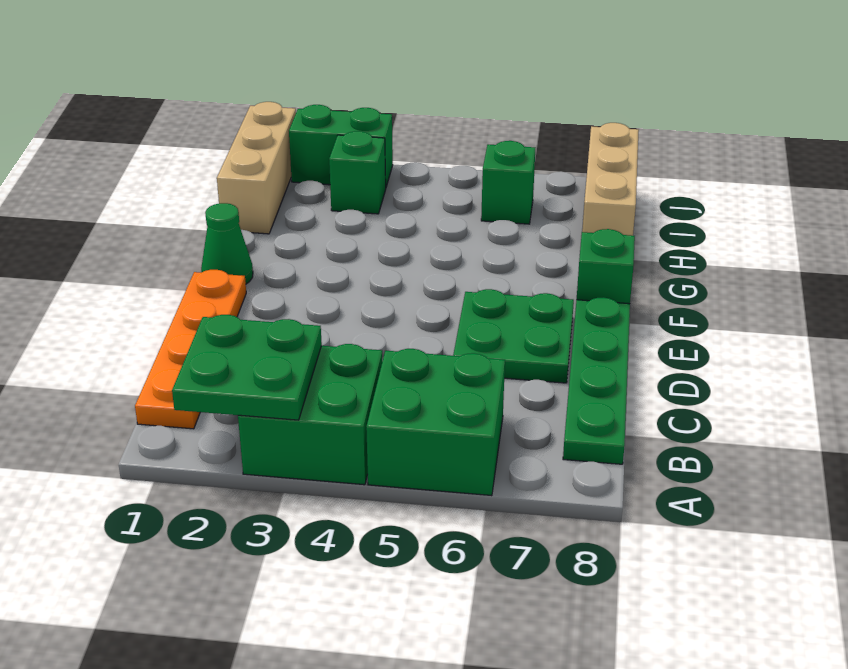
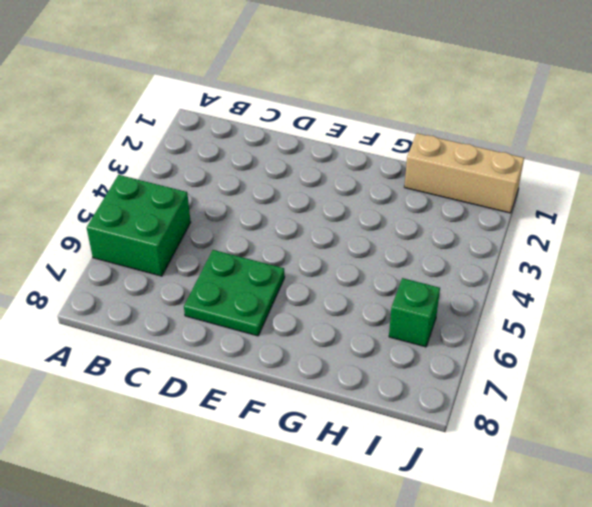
none -> green brick A3:B4 level 1
none -> orange plate B1:E1 level 1
none -> green plate B8:E8 level 1

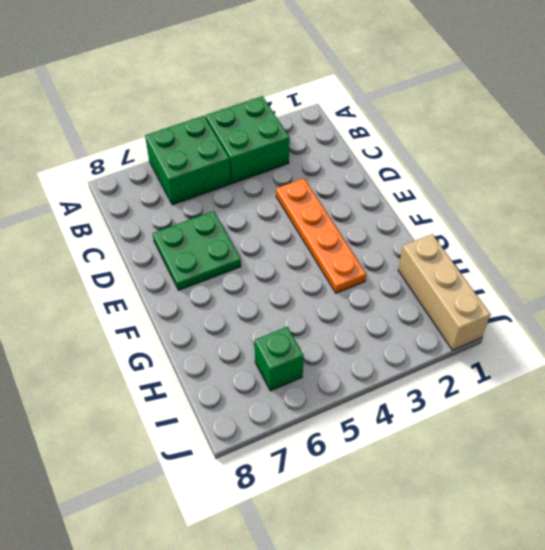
orange plate D3:G3 level 1 -> orange plate B1:E1 level 1
none -> green plate B8:E8 level 1
none -> green cone F1 level 1
none -> green brick F8 level 1

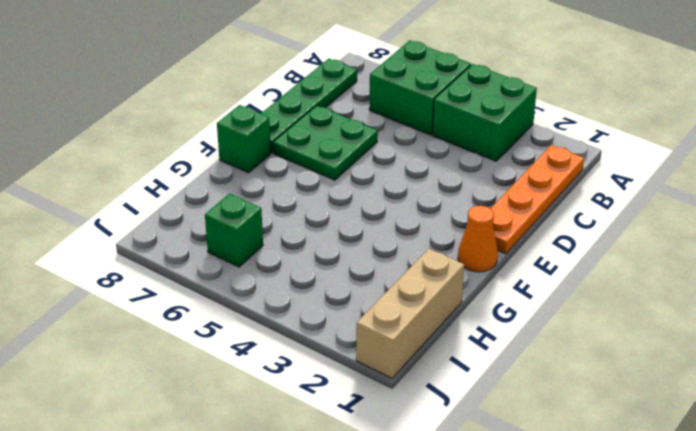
orange cone F1 level 1 -> green cone F1 level 1
none -> tan brick H8:J8 level 1
none -> green brick I3 level 1
none -> green brick J2:J3 level 1

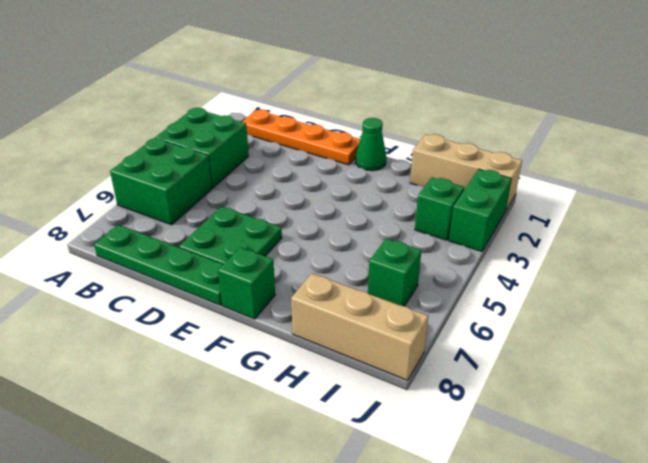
none -> green plate A2:B3 level 2

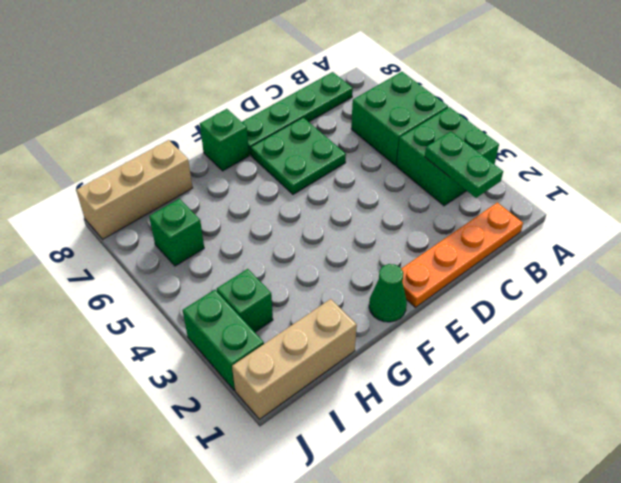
green plate B2:B3 level 2 -> green plate A2:B3 level 2

